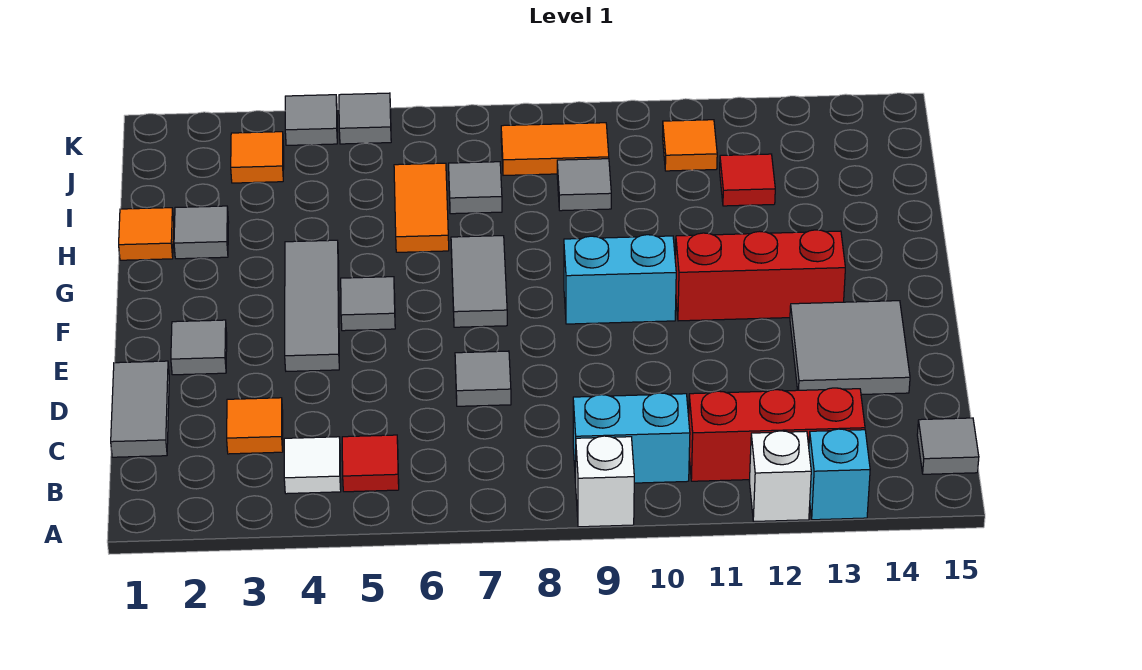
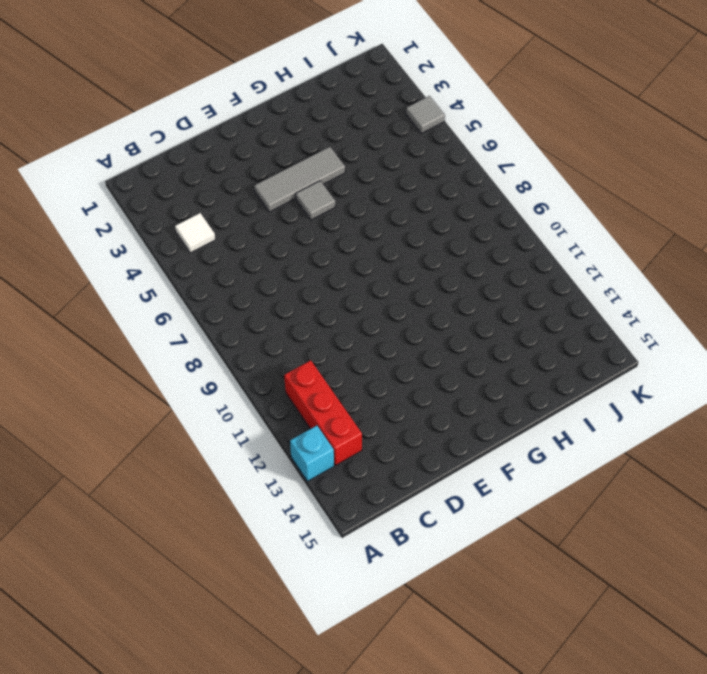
none -> white brick A9 level 1
none -> white brick A12 level 1
none -> red tile B5 level 1

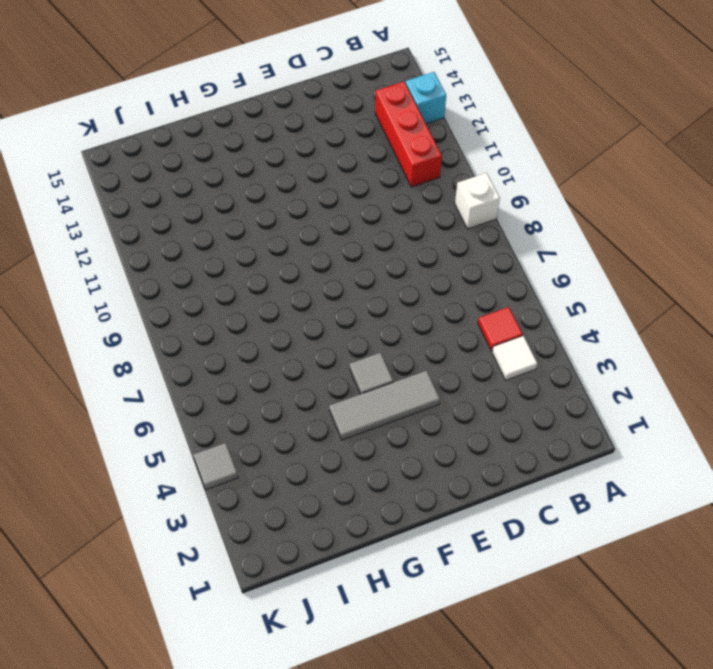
none -> white brick A12 level 1
none -> cyan brick B9:B10 level 1
none -> grey tile B15 level 1

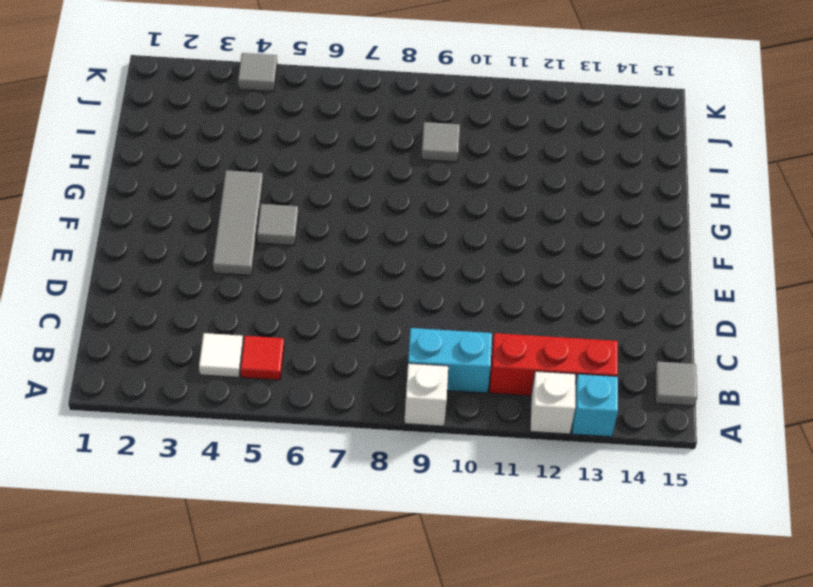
none -> grey tile C1:D1 level 1
none -> orange tile C3 level 1
none -> grey tile D7 level 1

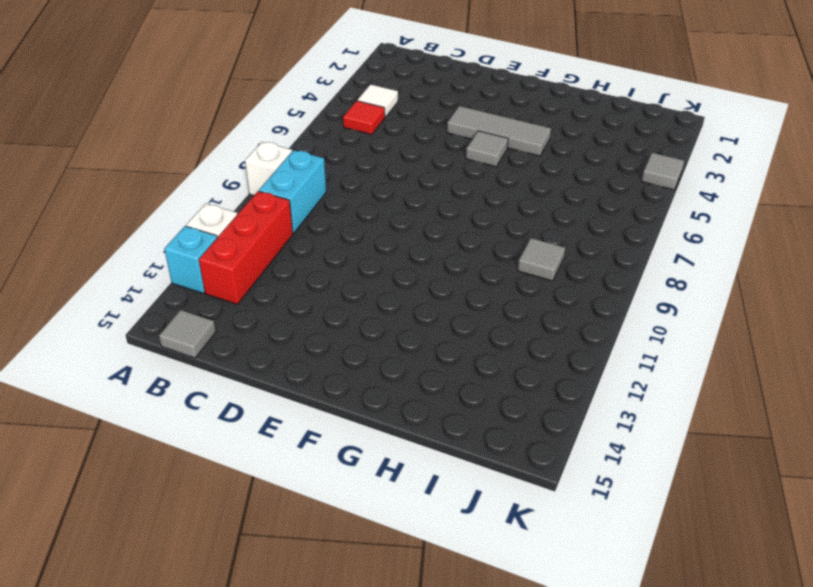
none -> grey tile C1:D1 level 1
none -> orange tile C3 level 1
none -> grey tile D7 level 1

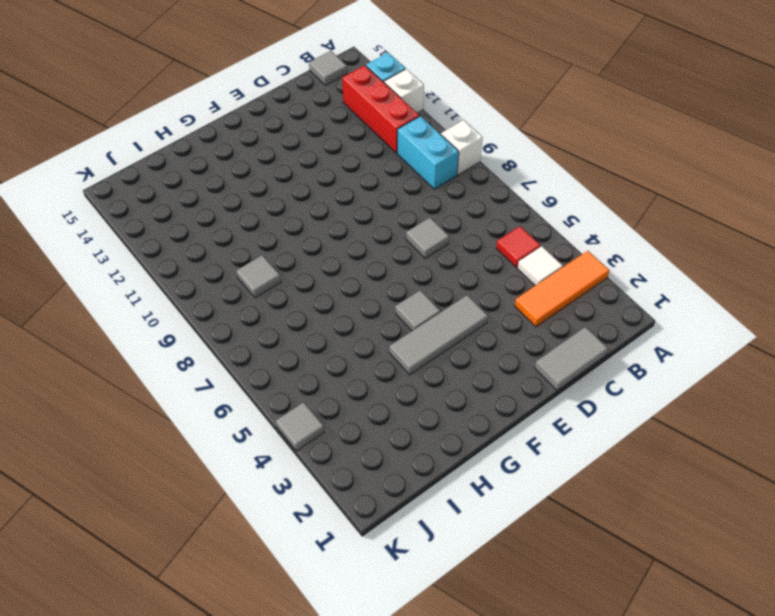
orange tile A3:C3 level 1 -> orange tile C3 level 1
none -> grey tile D13:E14 level 1
none -> grey tile E2 level 1
none -> grey tile F7:G7 level 1

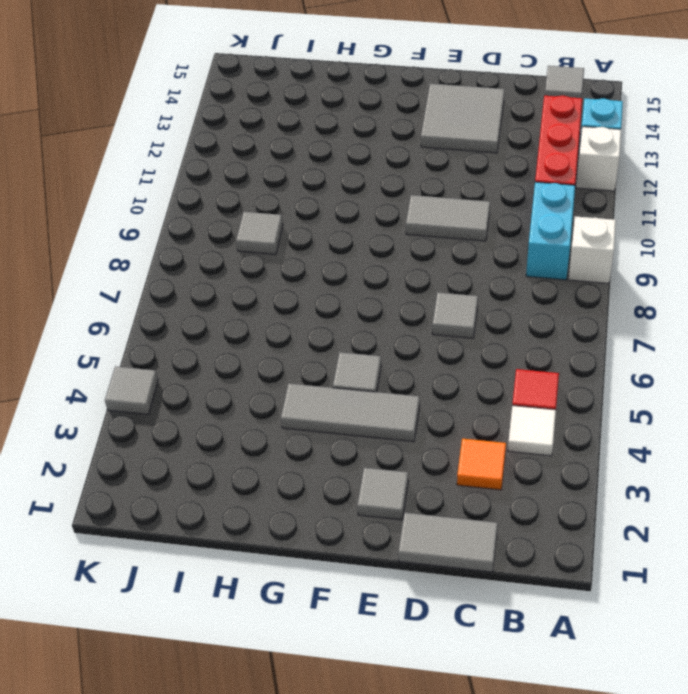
grey tile D10:E10 level 1 -> grey tile F7:G7 level 1
none -> cyan brick F9:F10 level 1
none -> red brick F11:F13 level 1
none -> orange tile H1 level 1

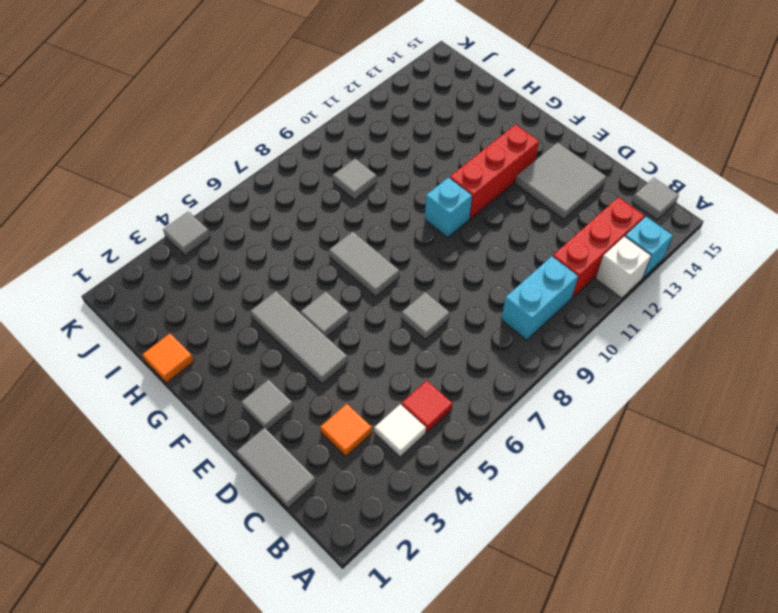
cyan brick F10 level 1 -> cyan brick F9:F10 level 1
none -> white brick A9 level 1
none -> grey tile H2 level 1
none -> orange tile H6:I6 level 1

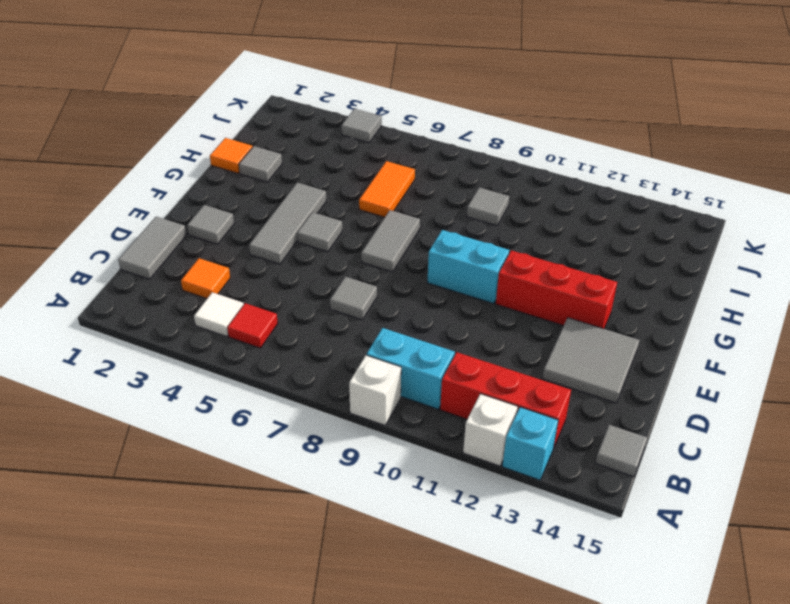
none -> grey tile I7 level 1
none -> red tile I12 level 1
none -> orange tile J3 level 1

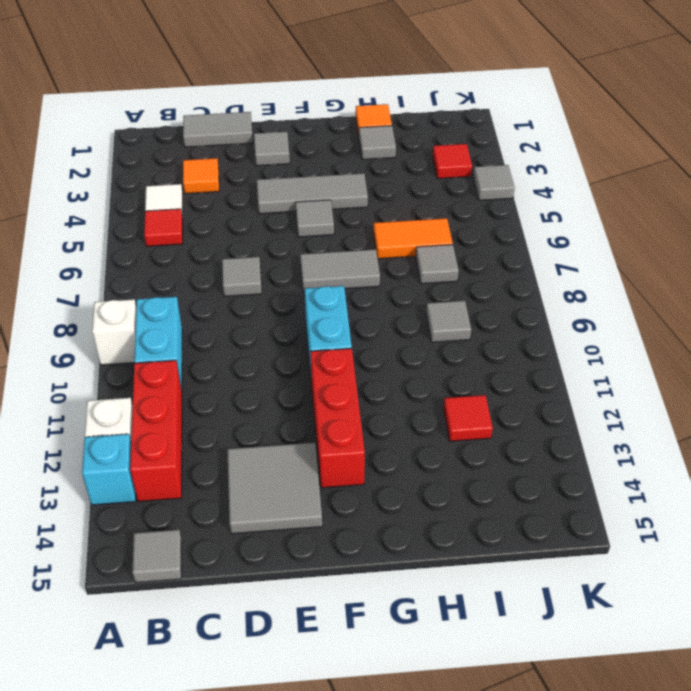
red tile J3 level 1 -> orange tile J3 level 1
none -> orange tile J8:J9 level 1
none -> orange tile J11 level 1
none -> grey tile K5 level 1

